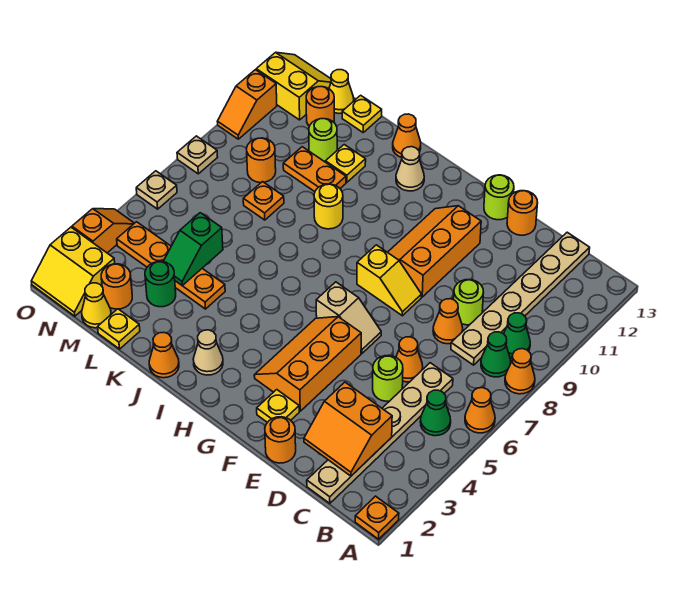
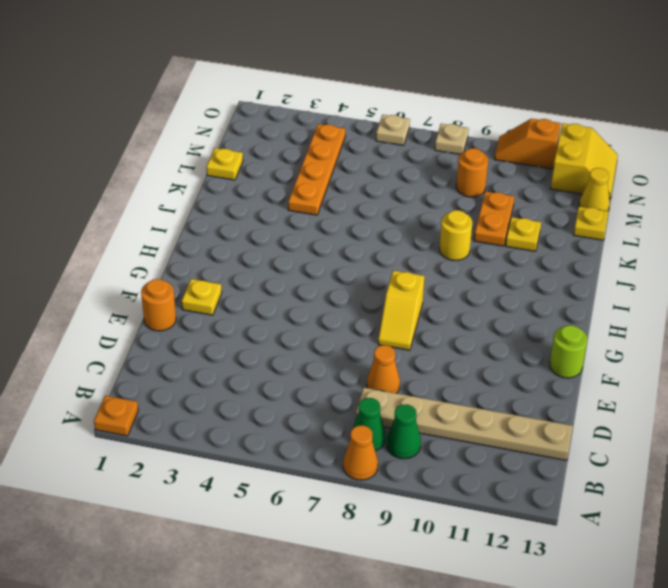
none -> orange cone A6 level 1
none -> green cone B5 level 1
none -> tan plate C1:C6 level 1
none -> lime round brick D5 level 1

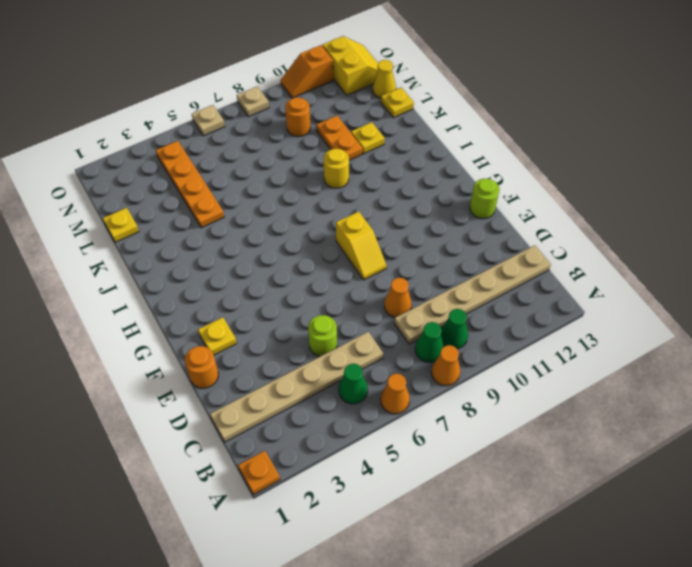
none -> orange cone D6 level 1
none -> lime round brick D9 level 1
none -> orange round brick E13 level 1
none -> orange slope F3:G5 level 1 top F

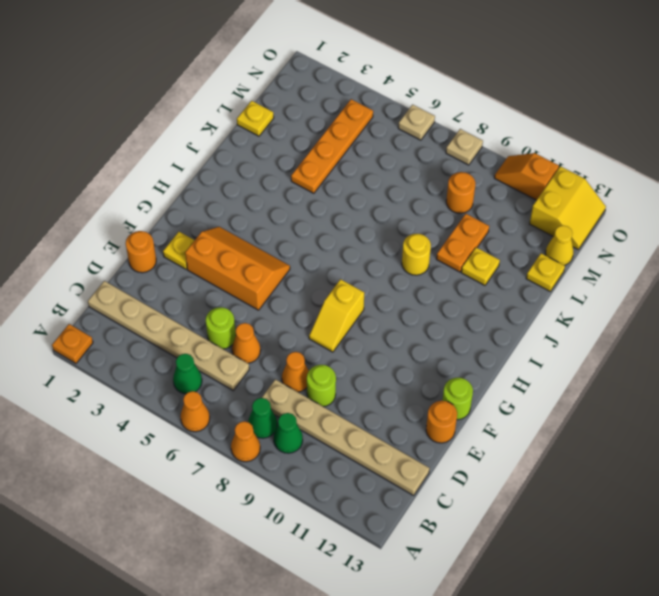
none -> tan slope F6:G6 level 1 top G
none -> orange slope F9:G11 level 1 top F
none -> tan cone I2 level 1
none -> tan cone I12 level 1

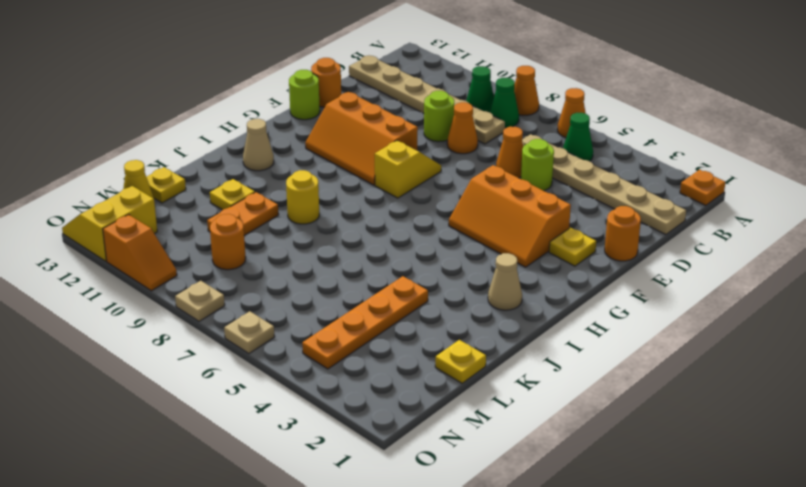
none -> tan slope F6:G6 level 1 top G
none -> orange cone J1 level 1
none -> orange cone J13 level 1
none -> green round brick L3 level 1

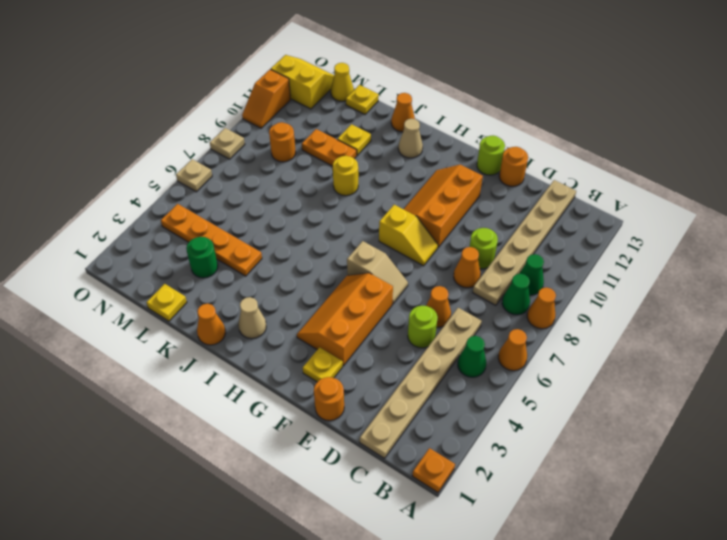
none -> orange plate L8 level 1
none -> lime round brick L11 level 1
none -> yellow cone M1 level 1
none -> orange round brick M2 level 1

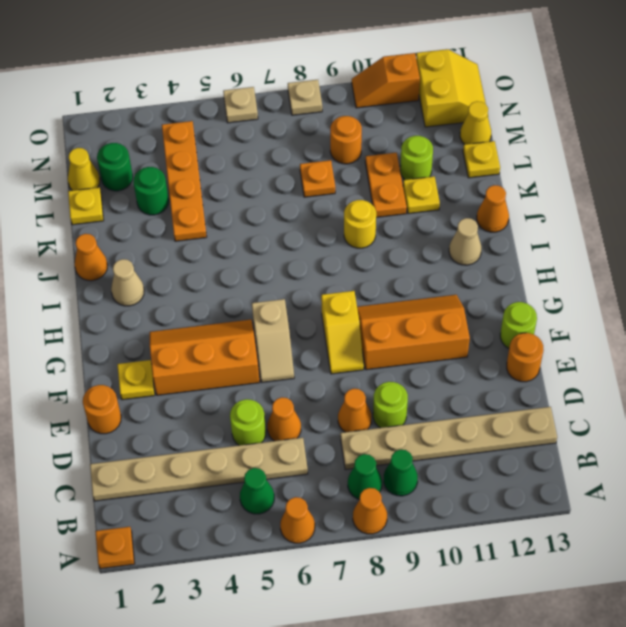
green round brick M2 level 1 -> orange round brick M2 level 1
none -> orange round brick M12 level 1
none -> yellow slope N1:O2 level 1 top 2
none -> orange slope O3:O4 level 1 top 3
none -> orange slope C2:D3 level 2 top 3

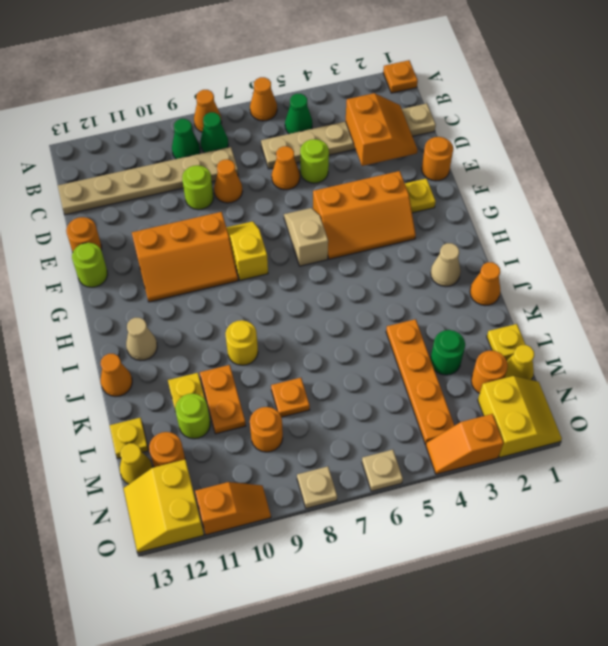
none -> green slope L4:L5 level 2 top 5

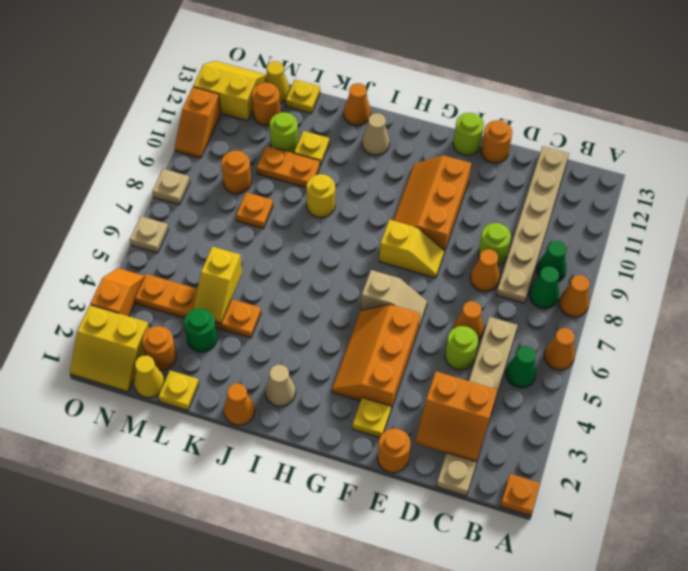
yellow slope L4:L5 level 2 top 5 -> green slope L4:L5 level 2 top 5

